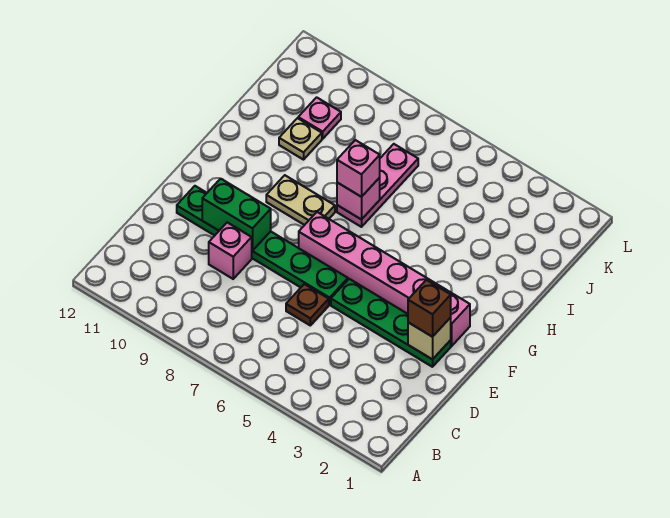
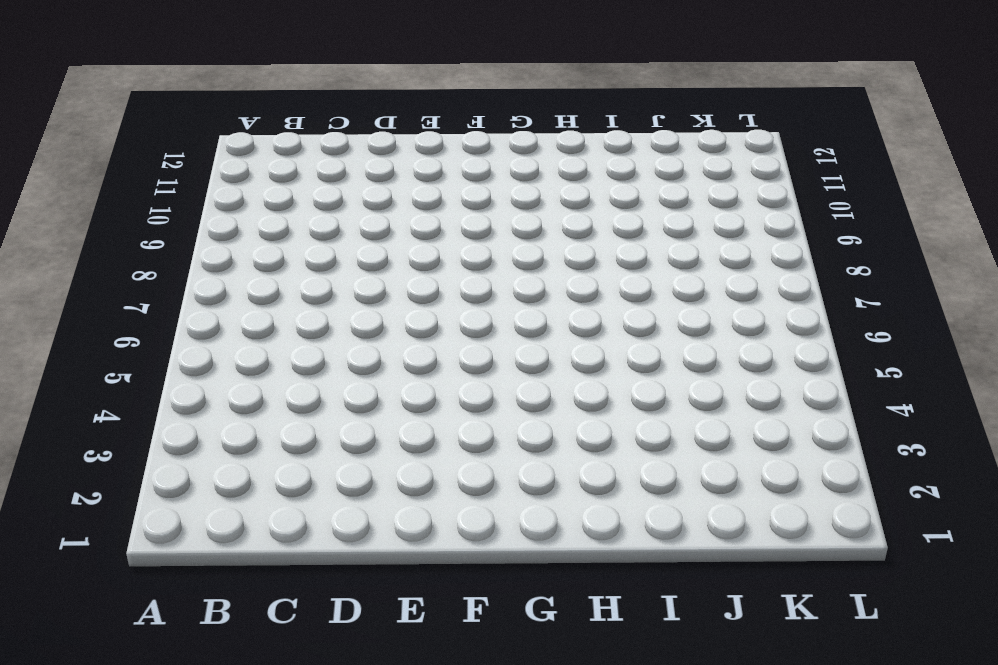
none -> brown plate D6 level 1
none -> pink brick D9 level 1
none -> green plate E2:E5 level 1

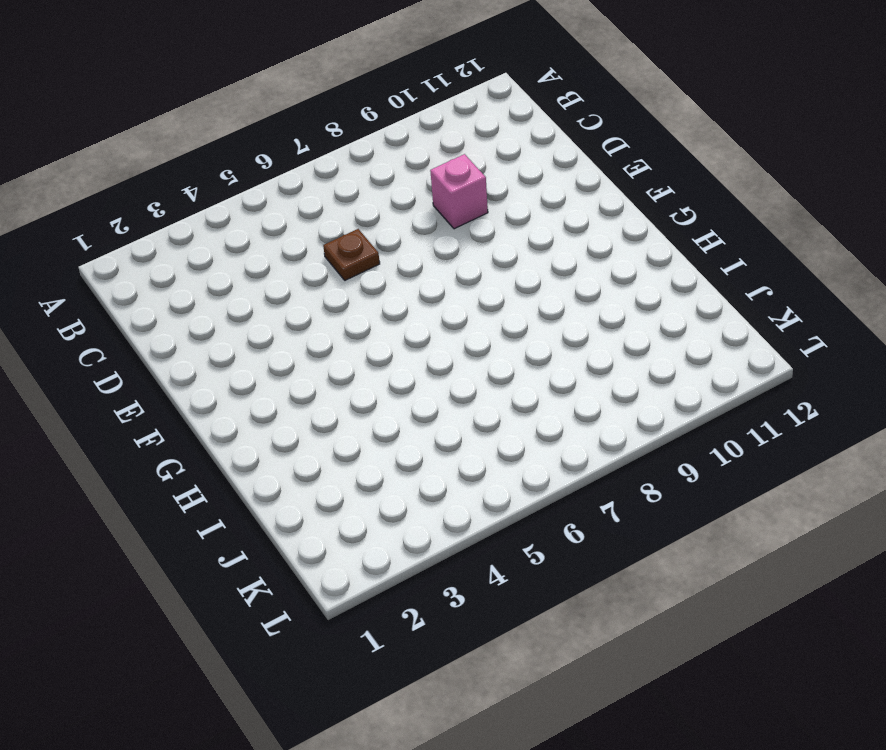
none -> green plate E2:E5 level 1
none -> green plate E6:E11 level 1
none -> pink brick F2:F7 level 1

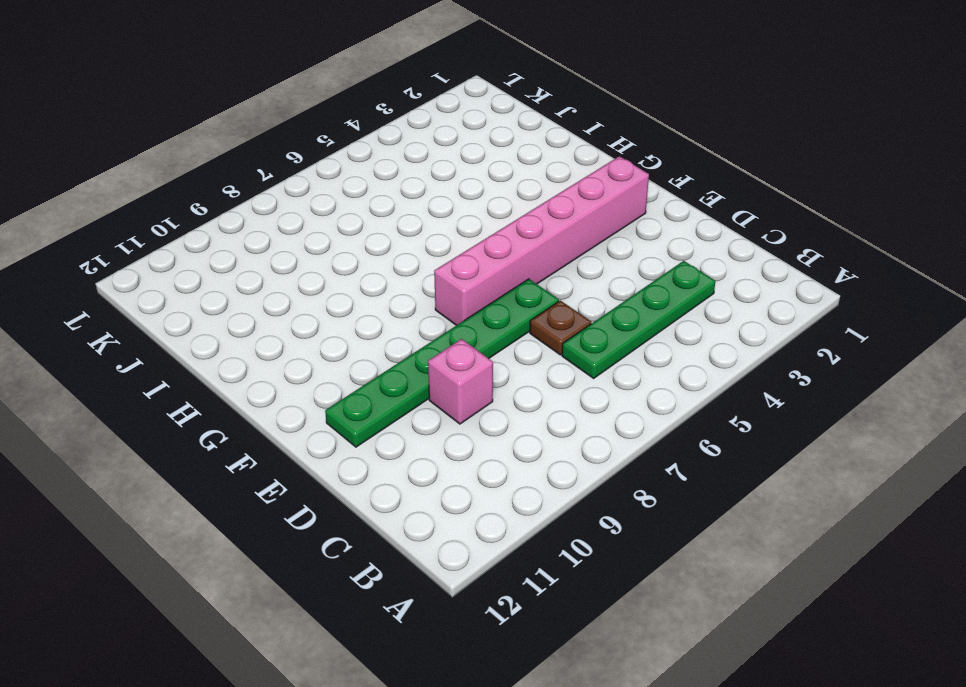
green plate C3:C6 level 1 -> green plate E2:E5 level 1
none -> tan plate G8:G9 level 1
none -> pink plate H7:J7 level 1
none -> tan plate I10 level 1

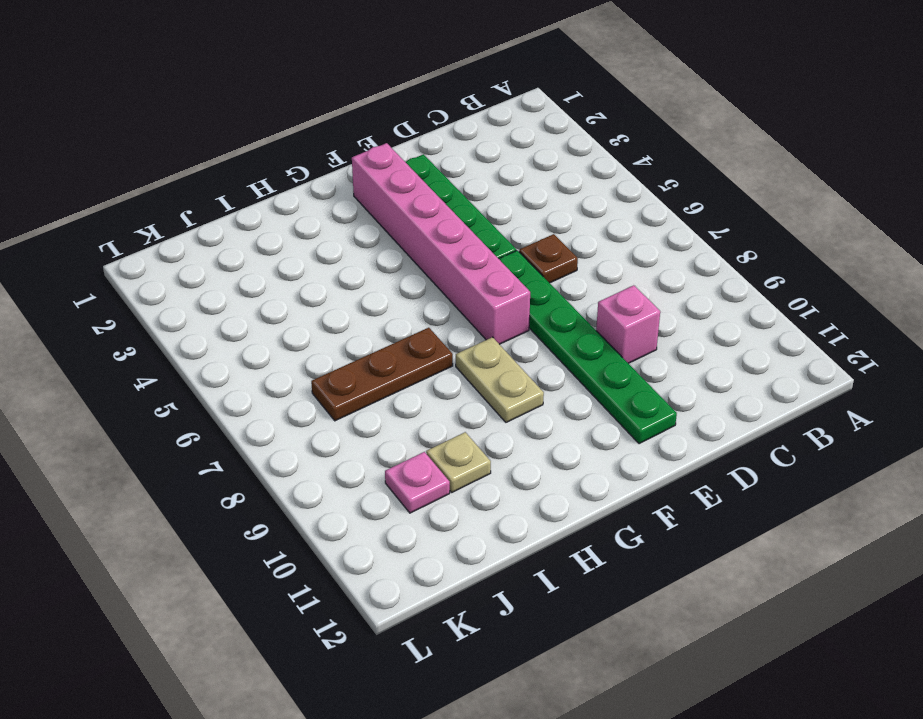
brown plate H7:J7 level 1 -> pink plate H7:J7 level 1
none -> tan brick E2 level 2
none -> green brick E9:E10 level 2
none -> pink brick H7 level 2

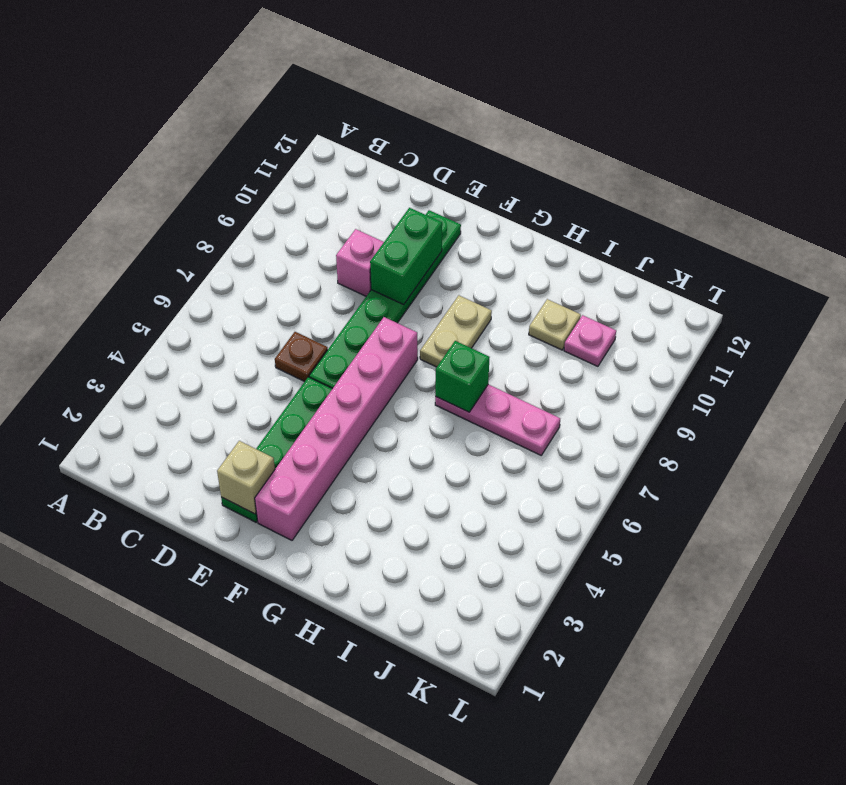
green brick H7 level 2 -> pink brick H7 level 2
none -> brown brick E2 level 3
none -> pink brick H7 level 3

